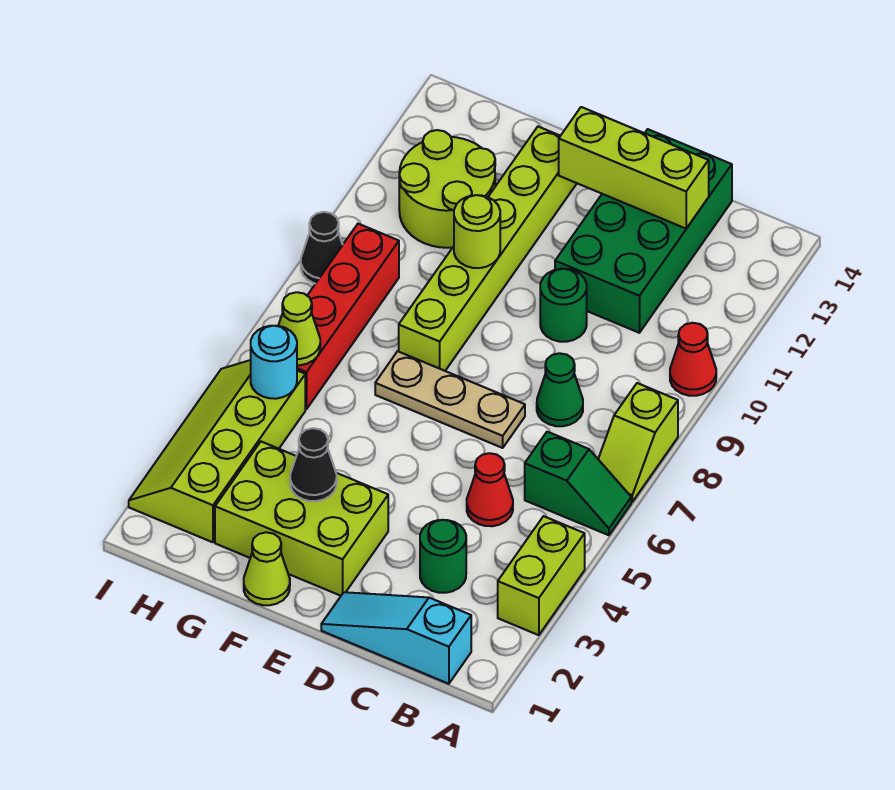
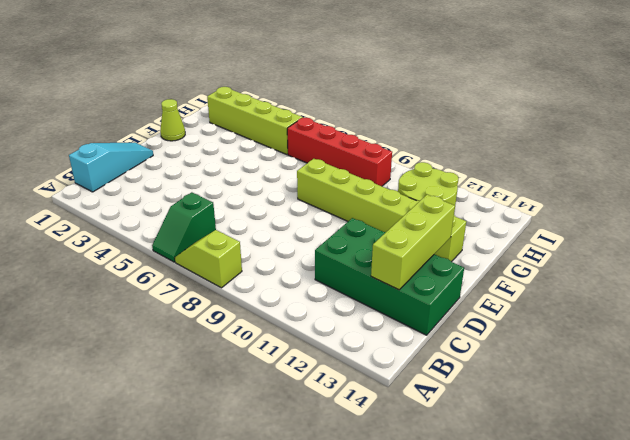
none -> lime brick A3:A4 level 1
none -> red cone A10 level 1
none -> green round brick C3 level 1

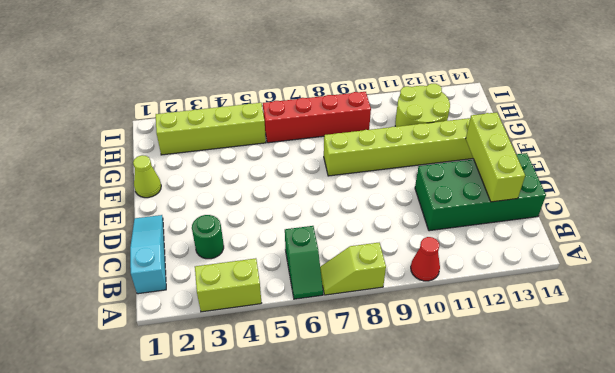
none -> red cone C5 level 1
none -> green cone C8 level 1
none -> tan plate D7:F7 level 1

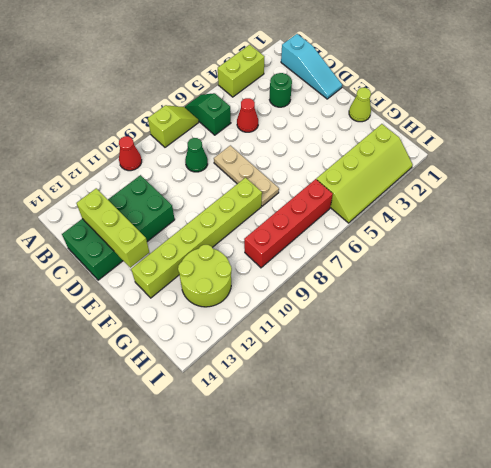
none -> green round brick D10 level 1
none -> lime brick E2:G3 level 1
none -> black cone I9 level 1

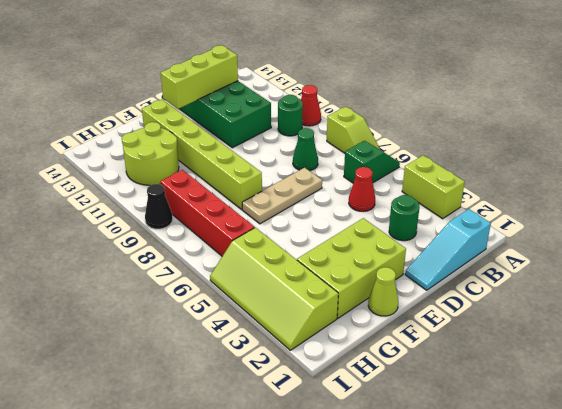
green round brick B10 level 1 -> green round brick D10 level 1
none -> black cone F3 level 2
none -> lime round brick F10 level 2
none -> cyan round brick H5 level 2

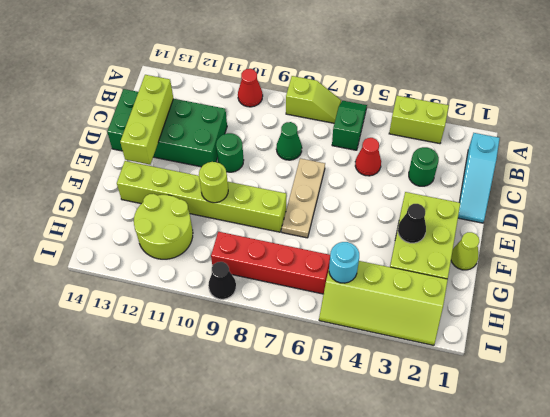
none -> lime cone H6 level 2

